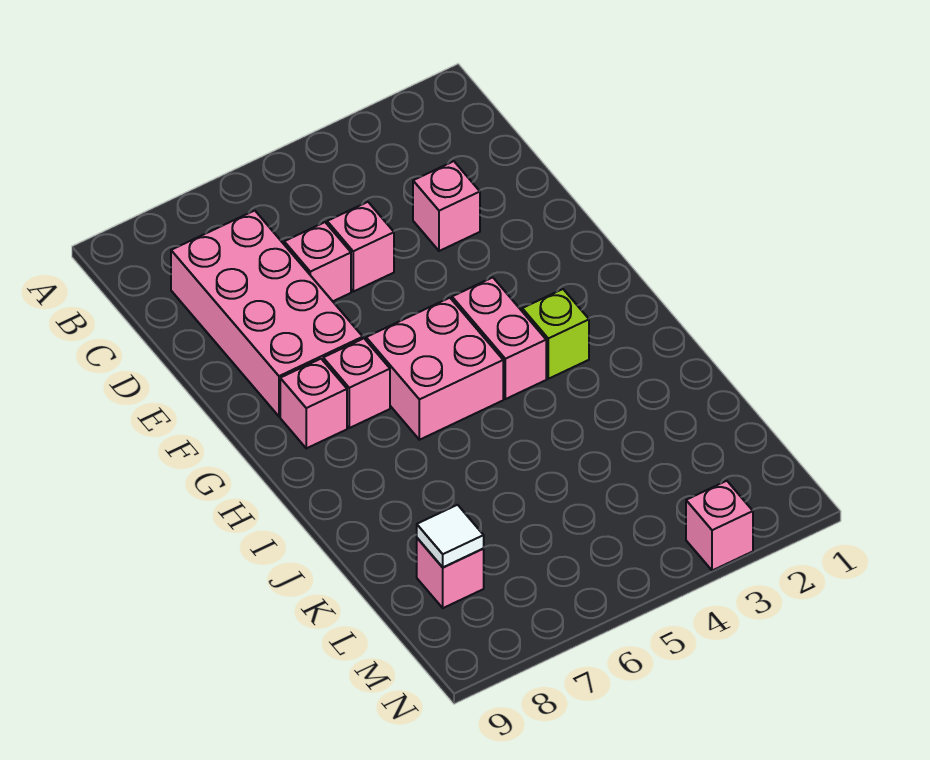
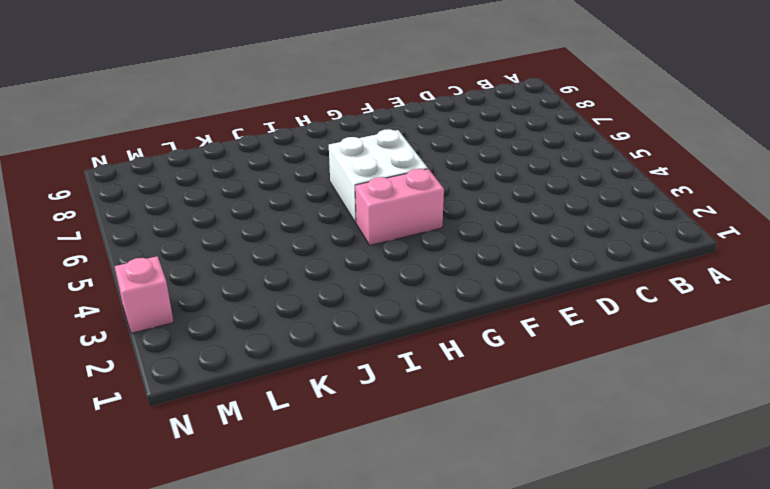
white brick G5:H6 level 1 -> pink brick G5:H6 level 1
none -> pink brick C7:F8 level 1
none -> pink brick D3 level 1
none -> pink brick D5 level 1

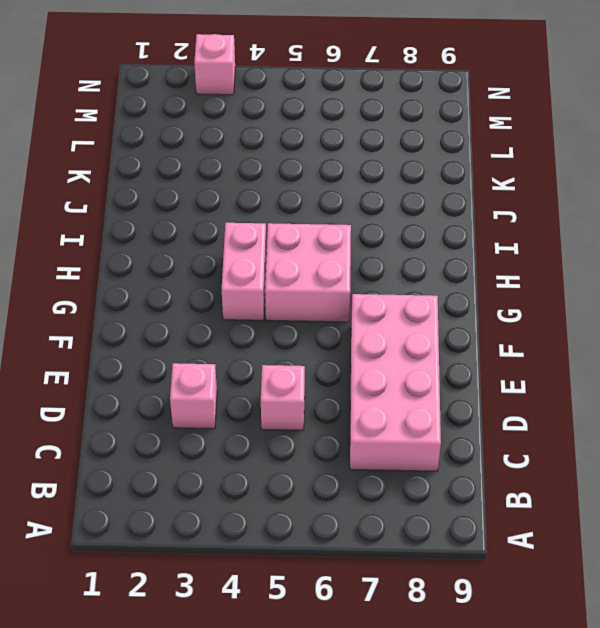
none -> pink brick D6 level 1
none -> pink brick G7 level 1
none -> pink brick G8 level 1

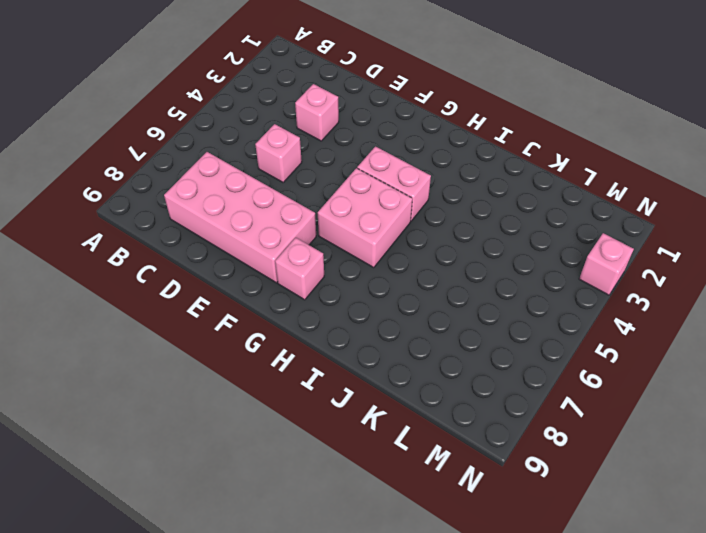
none -> pink brick D6 level 1
none -> pink brick G7 level 1
none -> lime brick H3 level 1

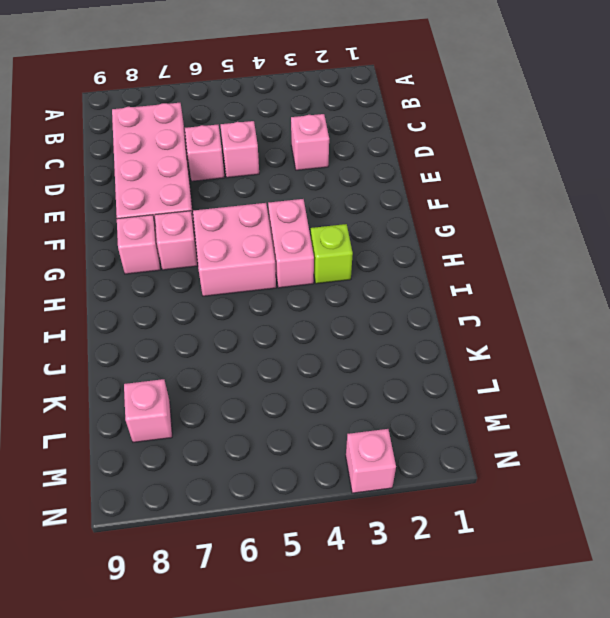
none -> white tile L8 level 2

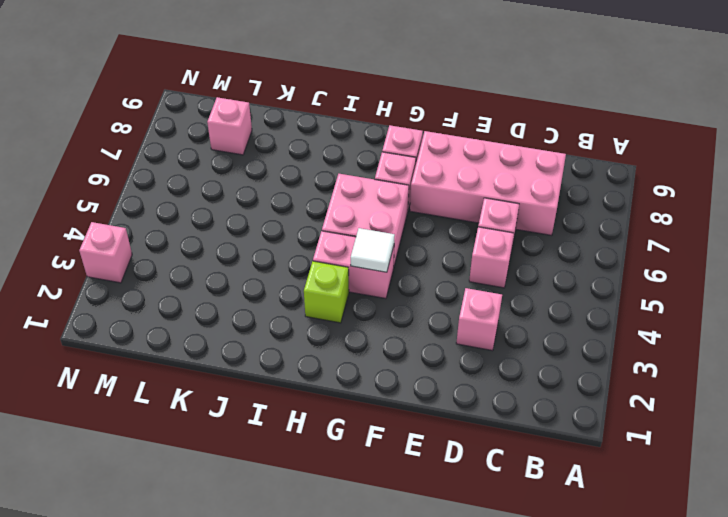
white tile G4 level 2 -> white tile L8 level 2

